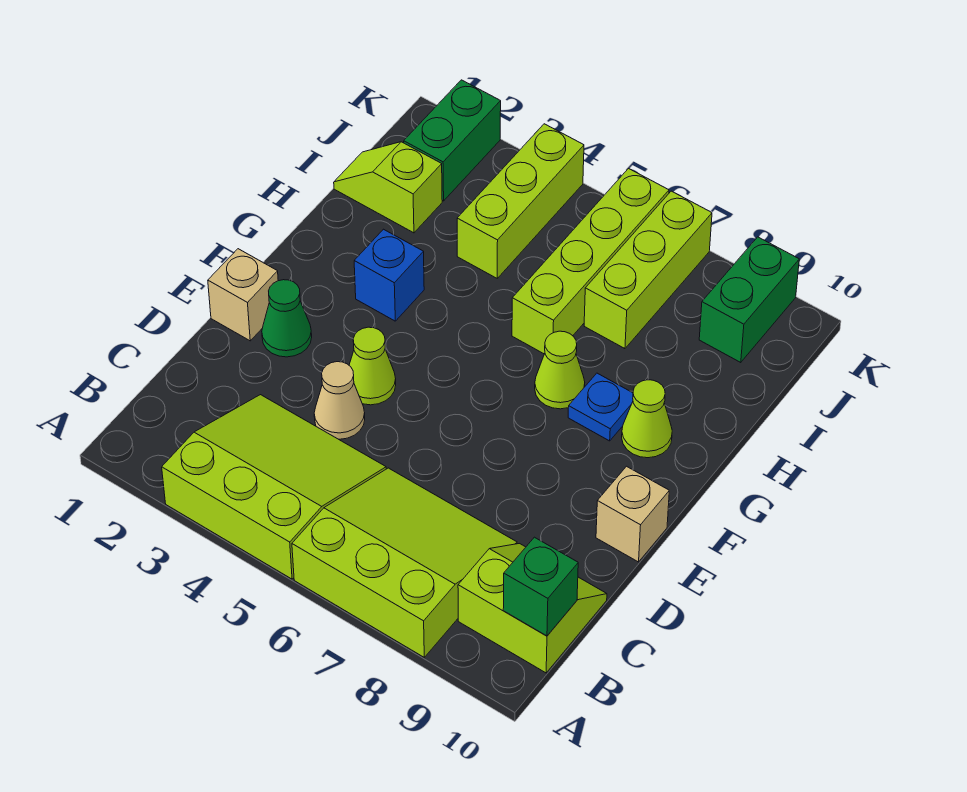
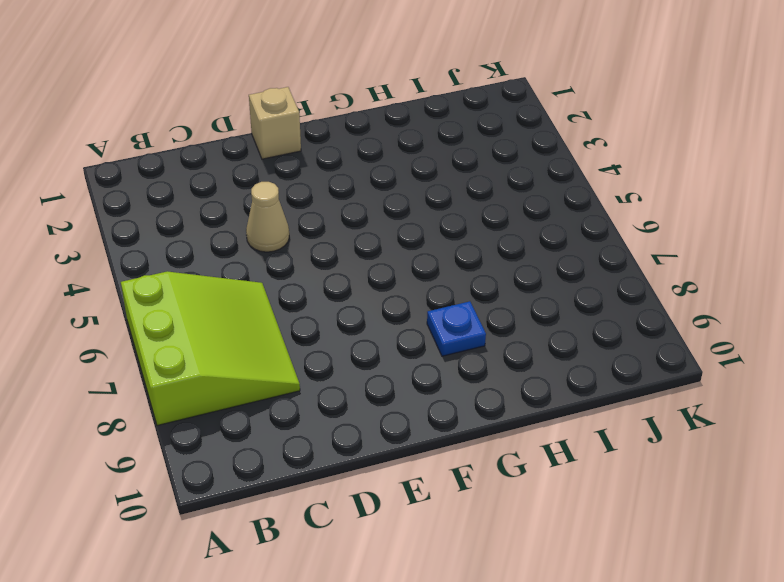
none -> lime slope A3:C5 level 1 top A
none -> lime slope B9:C10 level 1 top B
none -> green cone E2 level 1

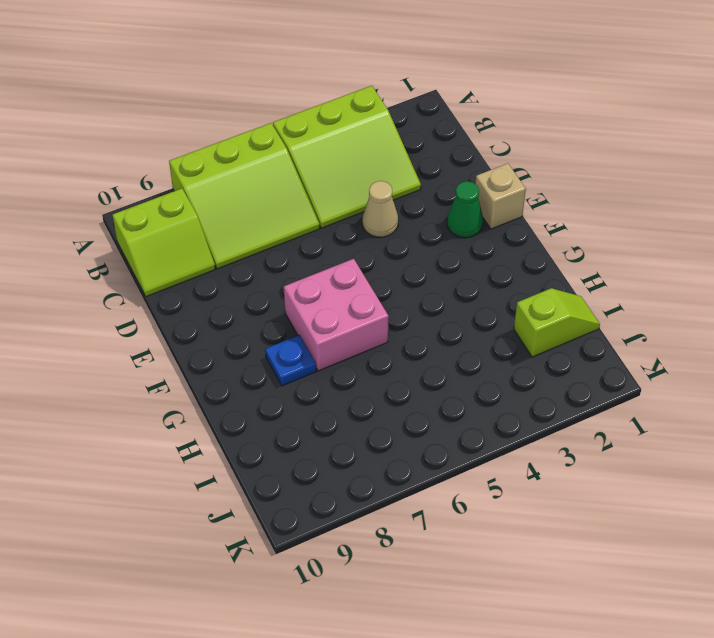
pink brick F6:G7 level 1 -> lime cone G7 level 1
none -> lime cone E4 level 1
none -> tan brick E10 level 1
none -> blue brick G3 level 1

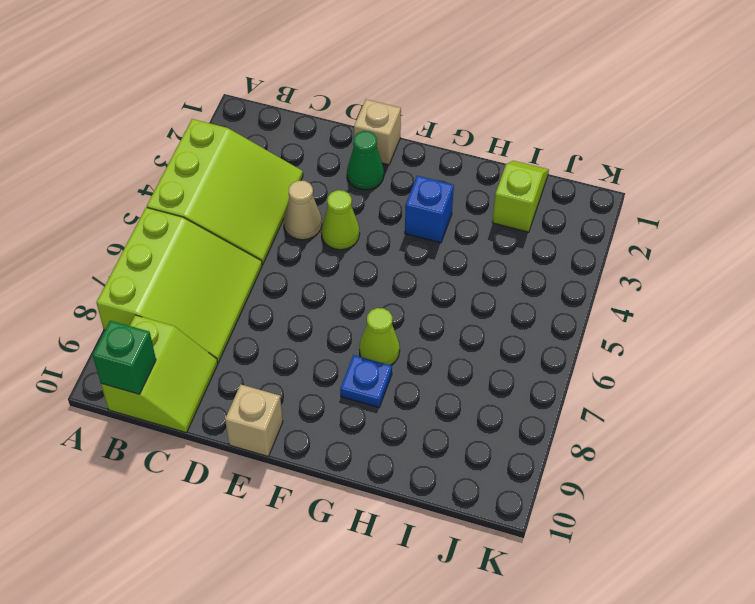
none -> lime cone G9 level 1
none -> lime brick H6:K6 level 1
none -> lime brick I4:K4 level 1

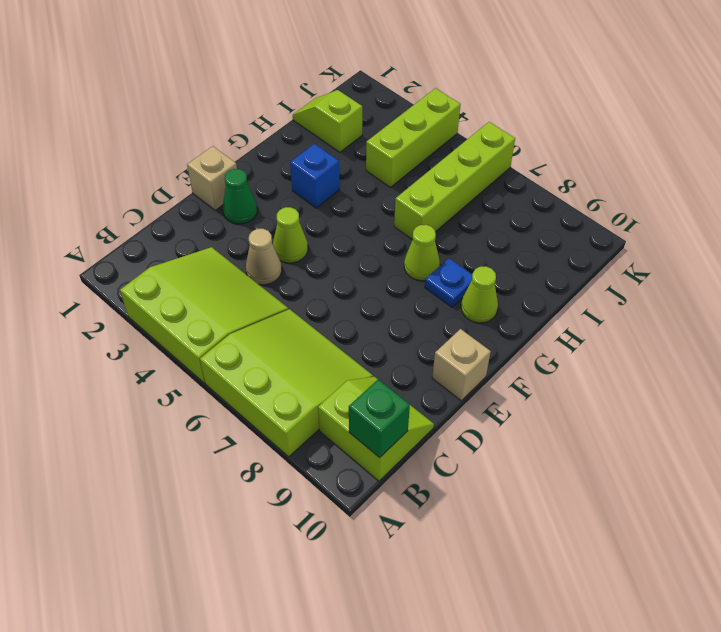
none -> lime brick I7:K7 level 1
none -> green brick J2:K2 level 1
none -> green brick J9:K9 level 1

